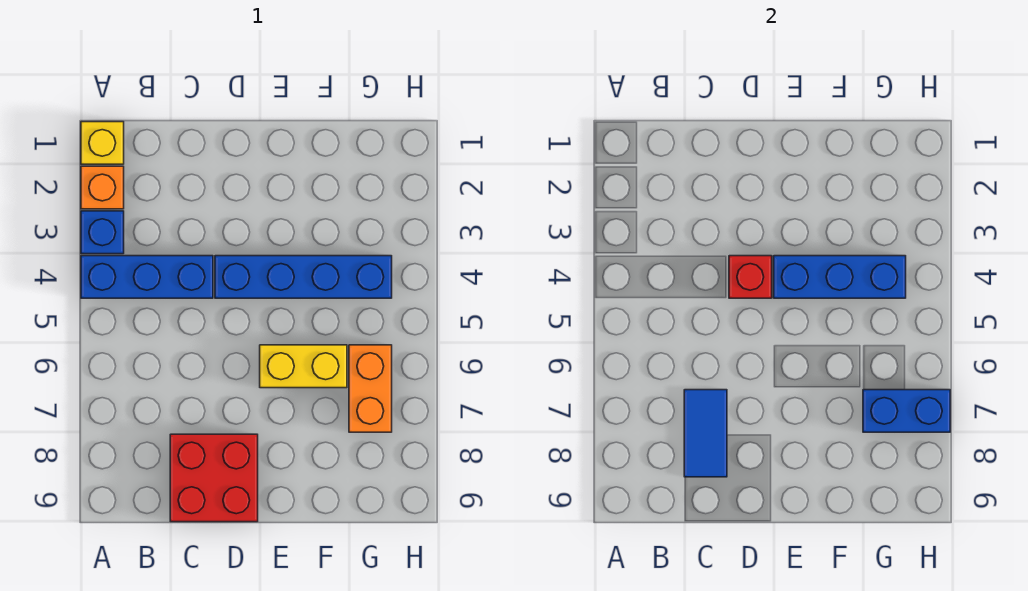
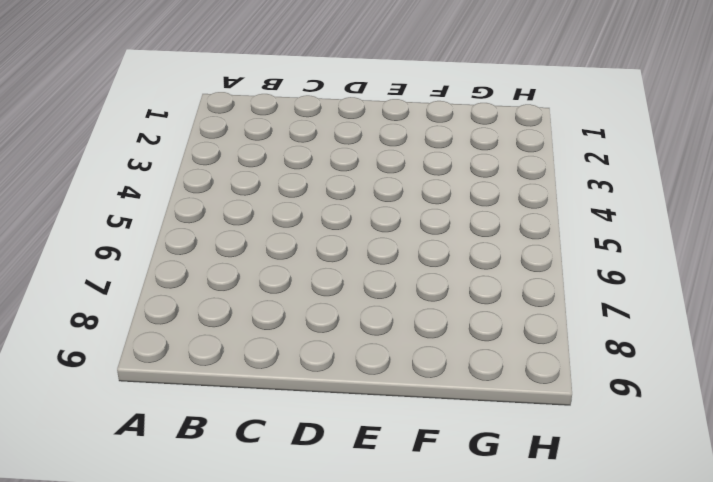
none -> yellow brick A1 level 1
none -> orange brick A2 level 1
none -> blue brick A3 level 1

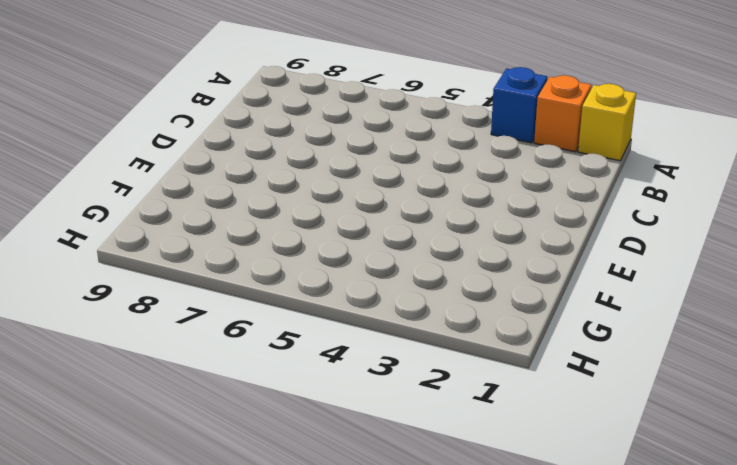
none -> blue brick A4:C4 level 1
none -> red brick C8:D9 level 1
none -> blue brick D4:G4 level 1

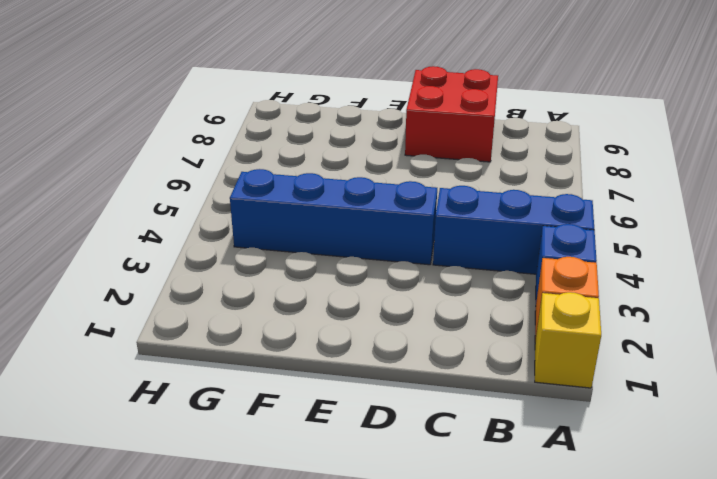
none -> yellow brick E6:F6 level 1
none -> orange brick G6:G7 level 1
none -> blue tile C7:C8 level 2

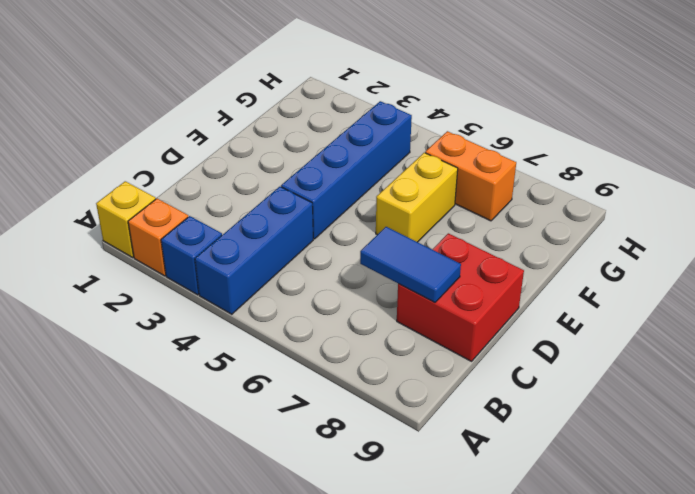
none -> red brick D4 level 2
none -> blue brick E4:G4 level 2
none -> blue brick G7:H7 level 2

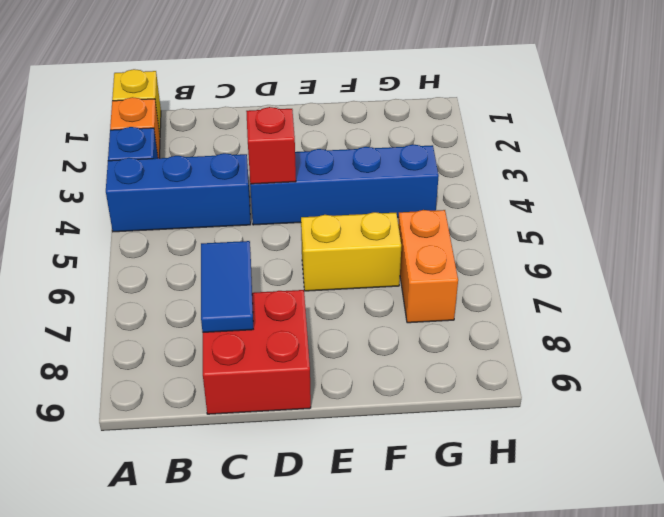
none -> blue brick E4:G4 level 2
none -> blue brick G7:H7 level 2

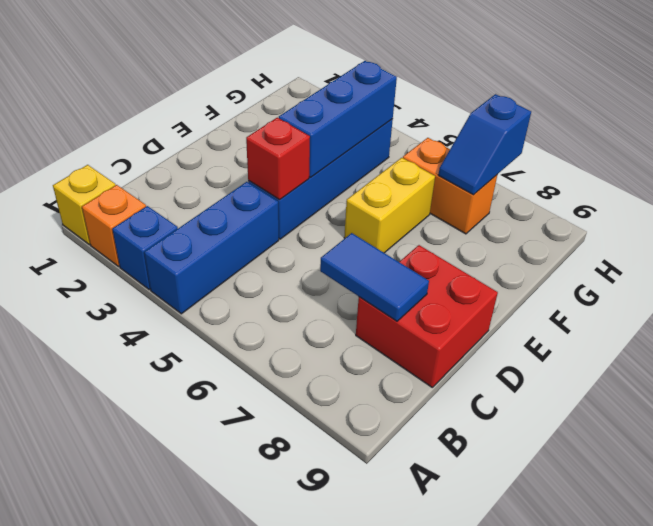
blue slope G7:H7 level 2 top H -> blue brick G7:H7 level 2

